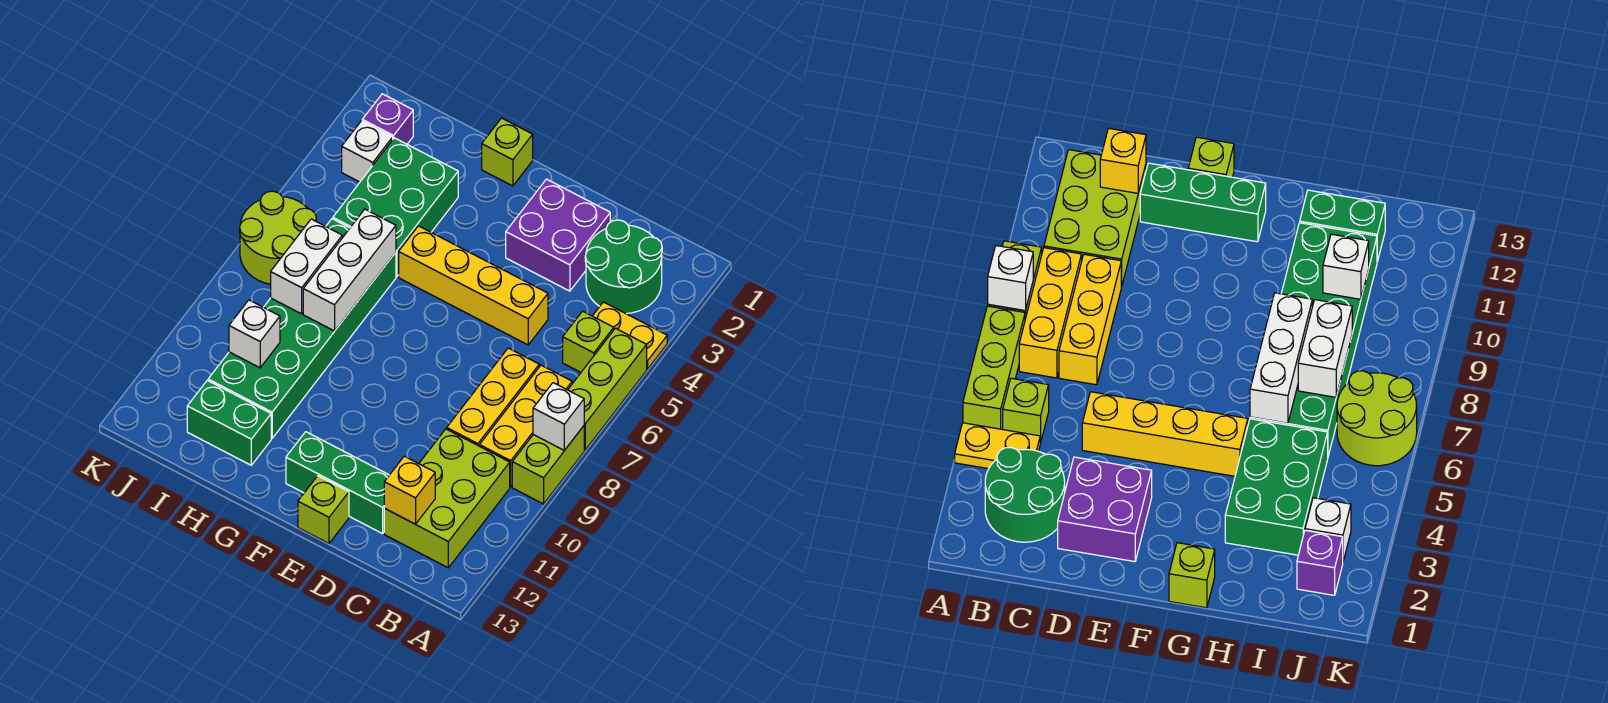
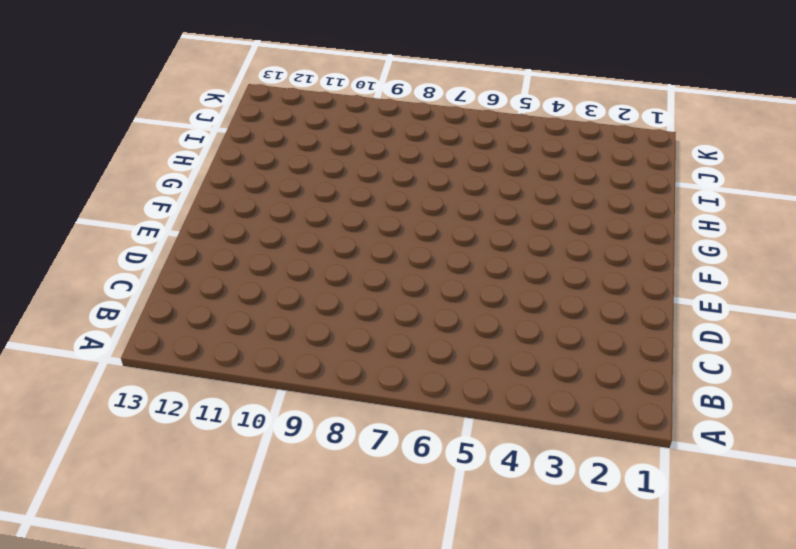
none -> yellow plate A4:B4 level 1
none -> lime brick A5:A7 level 1
none -> lime brick A8:A9 level 1

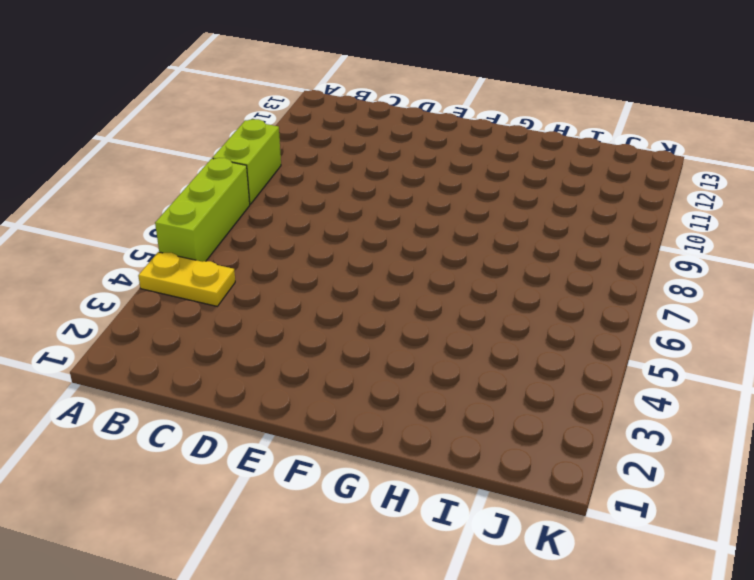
none -> green round brick B2:C3 level 1
none -> lime brick B5 level 1
none -> yellow brick B7:B9 level 1

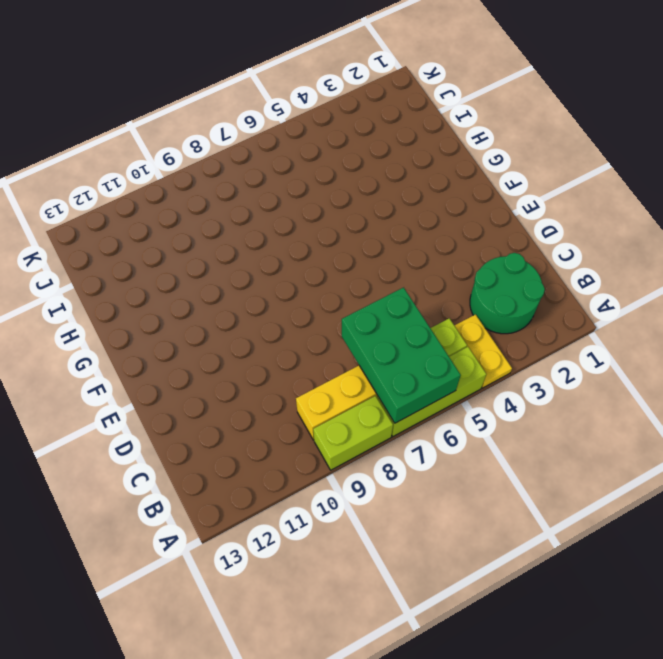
green brick A6:C7 level 2 -> green brick H3:I5 level 1
none -> lime brick B10:C12 level 1
none -> yellow brick C7:C9 level 1
none -> purple brick D2:E3 level 1

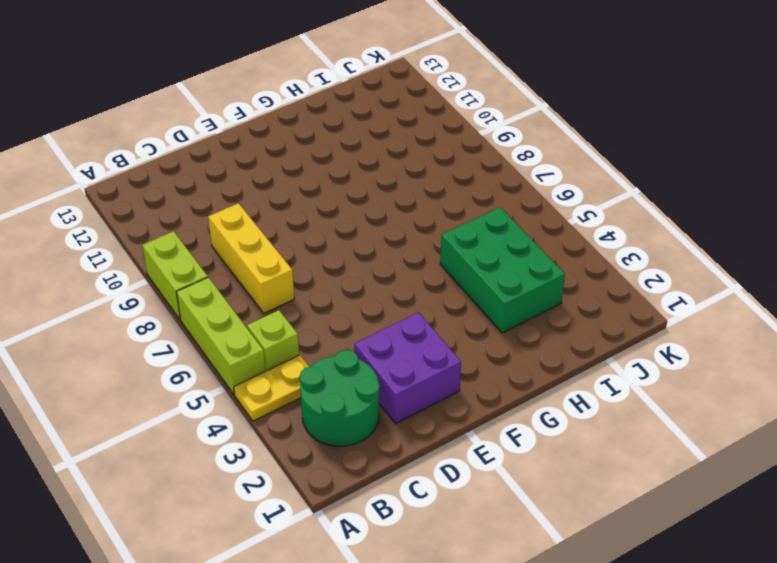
none -> yellow brick B7:B9 level 1
none -> lime brick B10:C12 level 1
none -> yellow brick D5:G5 level 1

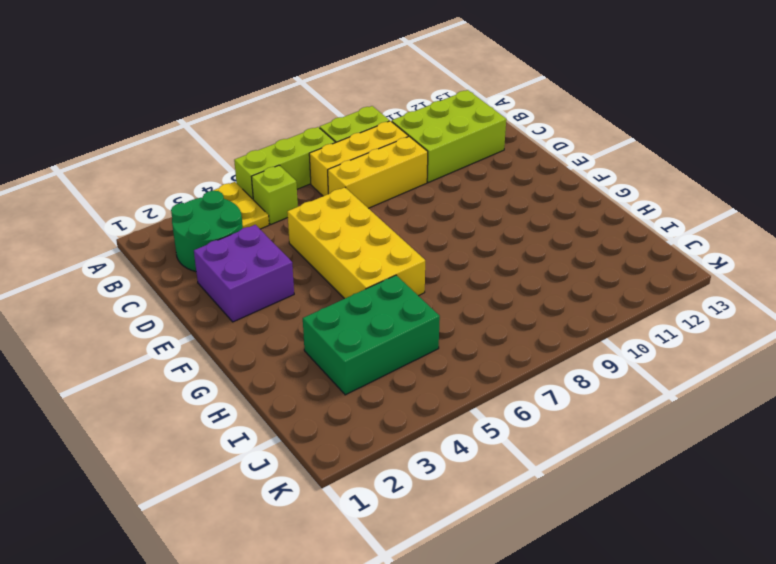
yellow brick D5:G6 level 1 -> yellow brick D5:G5 level 1
none -> green brick D12:F12 level 1
none -> lime brick E13 level 1
none -> lime brick G1 level 1

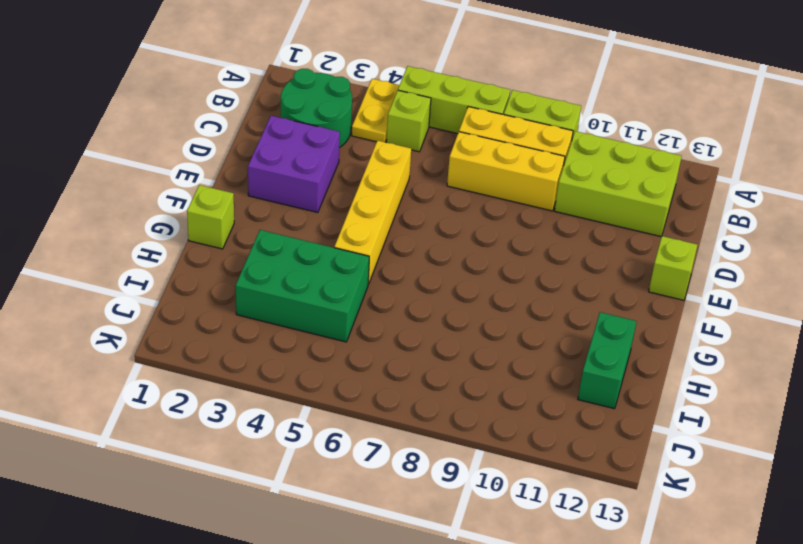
none -> green brick D12:F12 level 1
none -> green brick H6:I11 level 1
none -> purple brick J2 level 1

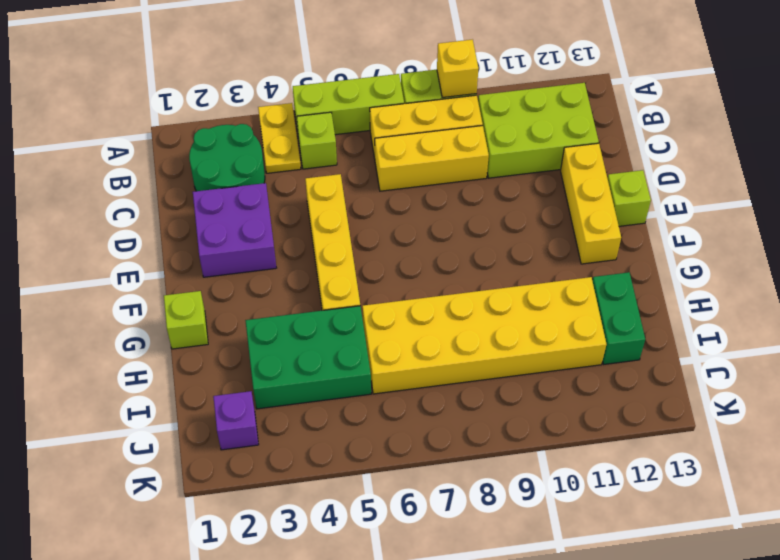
yellow brick A9 level 2 -> yellow brick C12 level 2
yellow brick D12:F12 level 1 -> green brick D12:F12 level 1
yellow brick H6:I11 level 1 -> green brick H6:I11 level 1
none -> white brick J3 level 1
none -> lime round brick J6:K7 level 1
none -> white brick A8 level 2

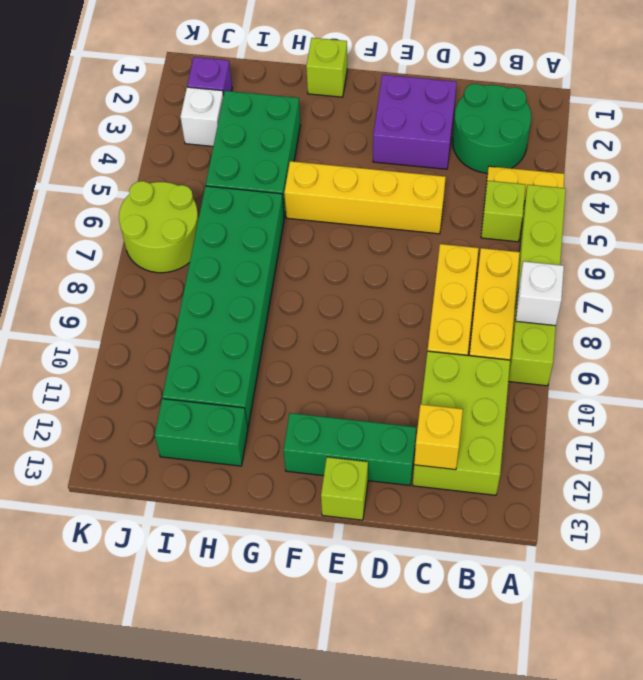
none -> white brick H6:H8 level 2
none -> white brick I7:I8 level 2
none -> white brick I10 level 2

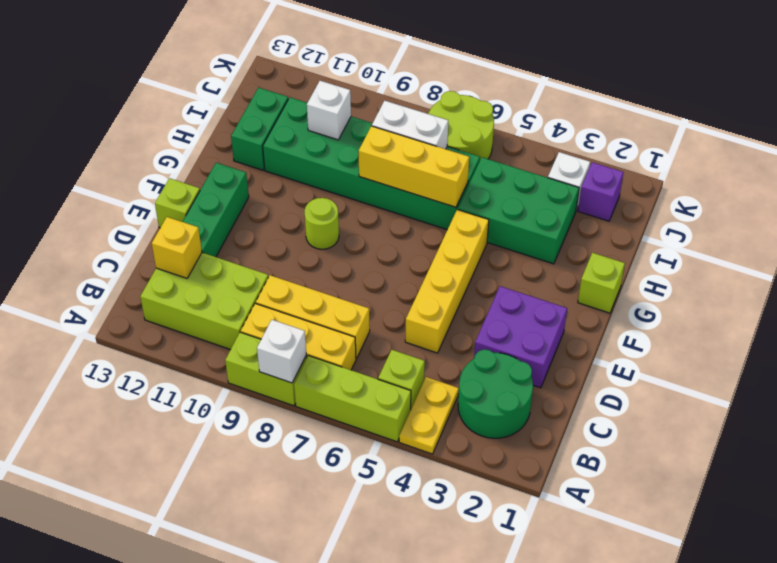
lime round brick F9 level 1 -> none
yellow brick H6:H8 level 2 -> white brick H6:H8 level 2

